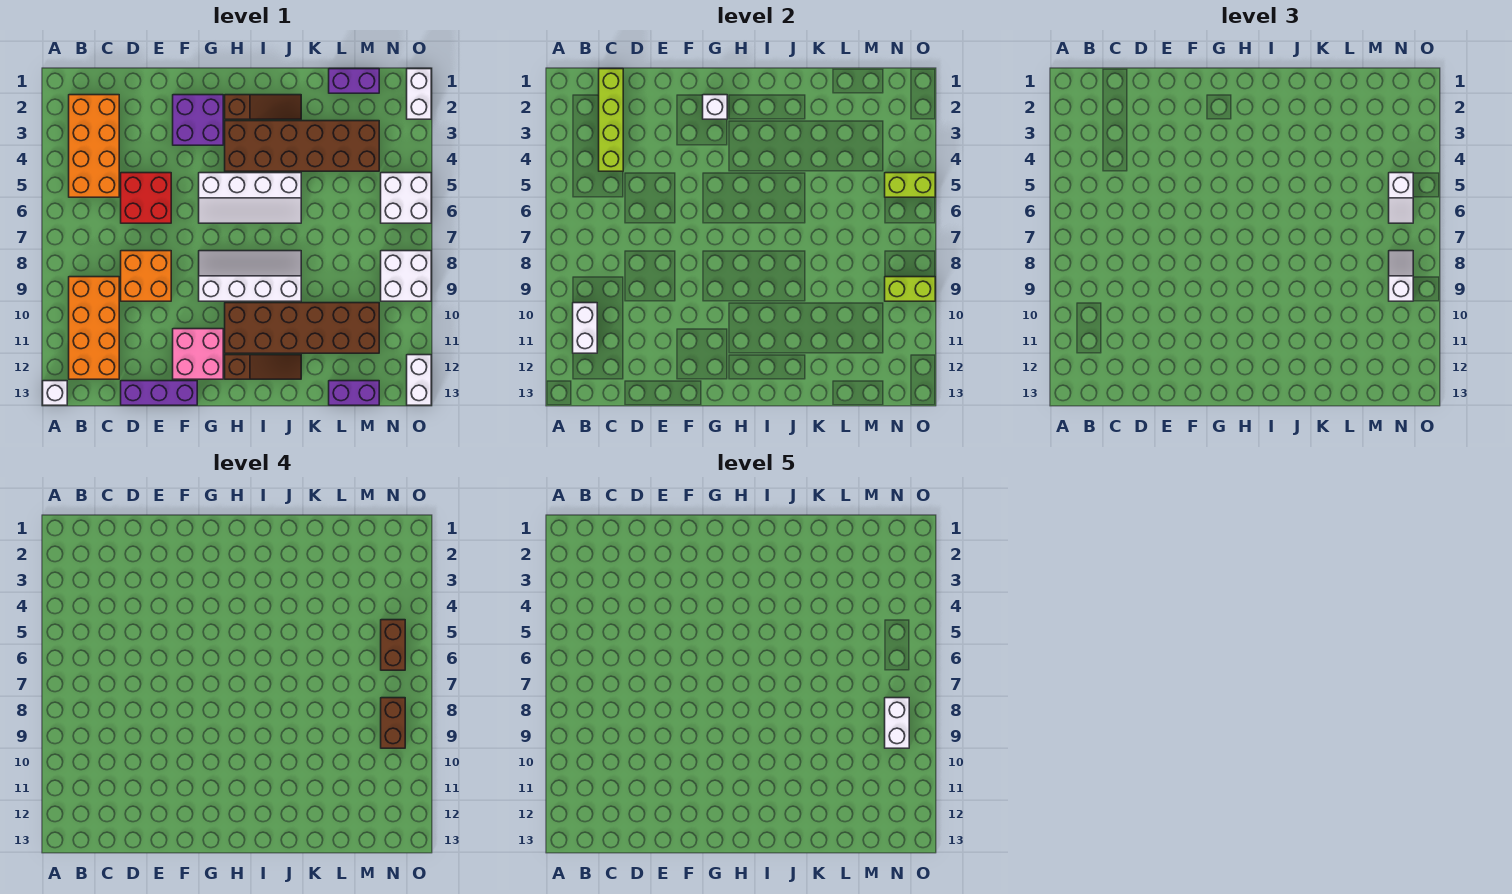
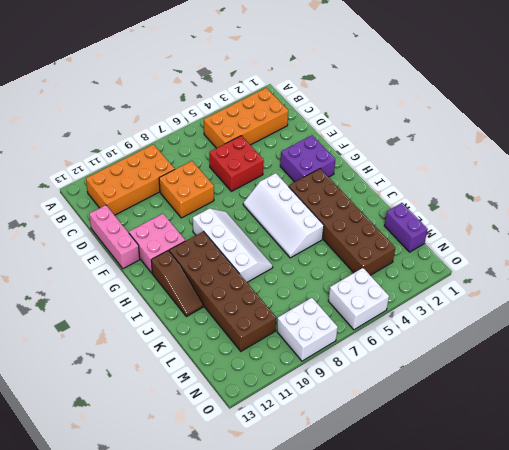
pink brick D13:F13 level 1 -> purple brick D13:F13 level 1
none -> white brick A13 level 1
none -> brown slope H2:J2 level 1 top H
none -> purple brick L13:M13 level 1
none -> white brick O1:O2 level 1

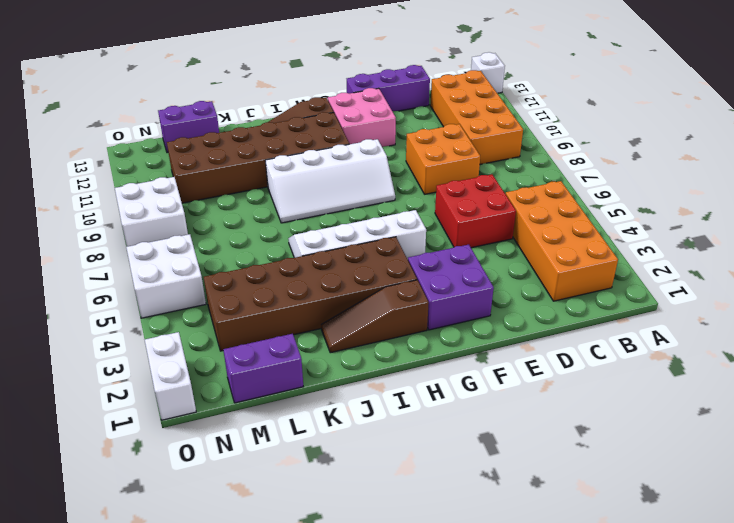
none -> white brick O12:O13 level 1
none -> white brick B10:B11 level 2
none -> lime brick C1:C4 level 2
none -> white brick G2 level 2

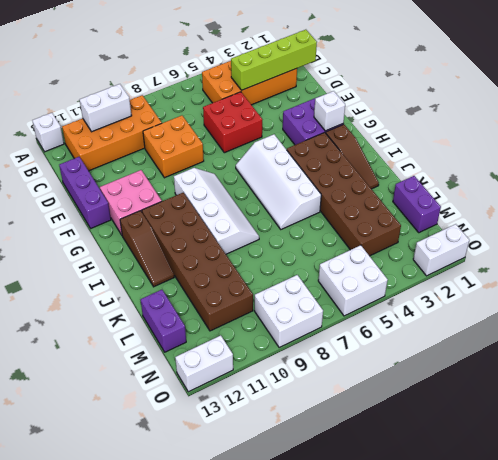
none -> lime brick N5:O5 level 2
none -> lime brick N9:O9 level 2
none -> white slope N5:N6 level 3 top 5
none -> white slope N8:N9 level 3 top 9

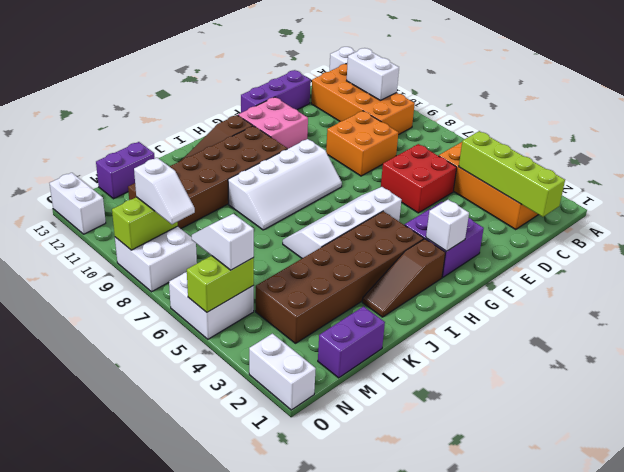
none -> brown brick N5:N6 level 4
none -> brown brick N8:N9 level 4
none -> white brick N8:N9 level 5

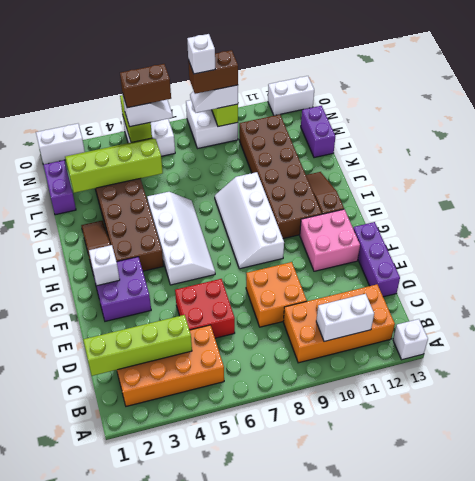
lime slope L2:M5 level 2 top L -> none
white brick N8 level 5 -> white brick N8:N9 level 5

